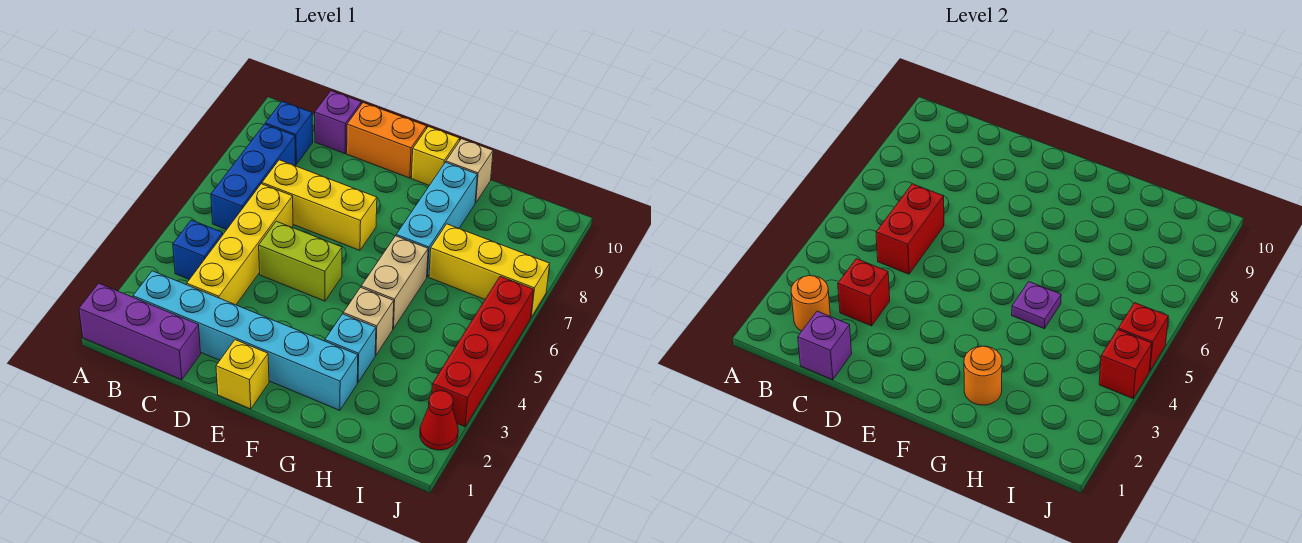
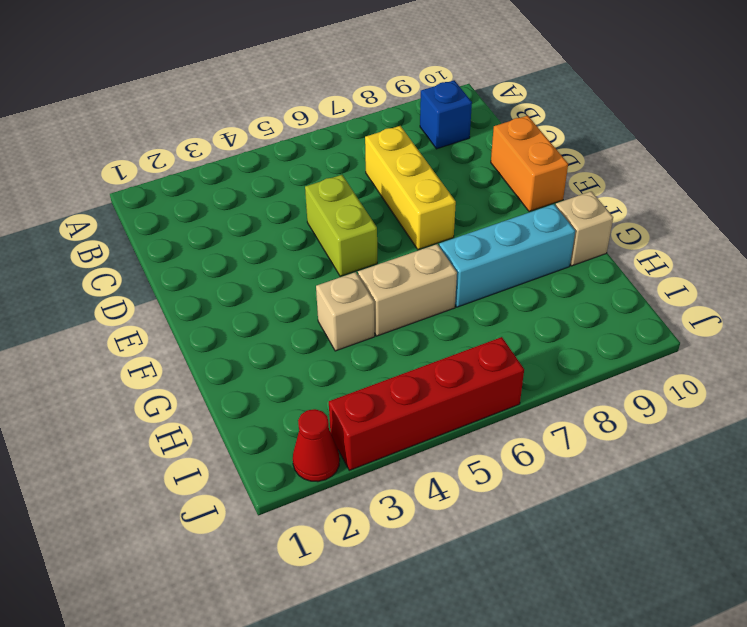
none -> purple brick A1:C1 level 1
none -> cyan brick B2:G2 level 1
none -> blue brick B4 level 1

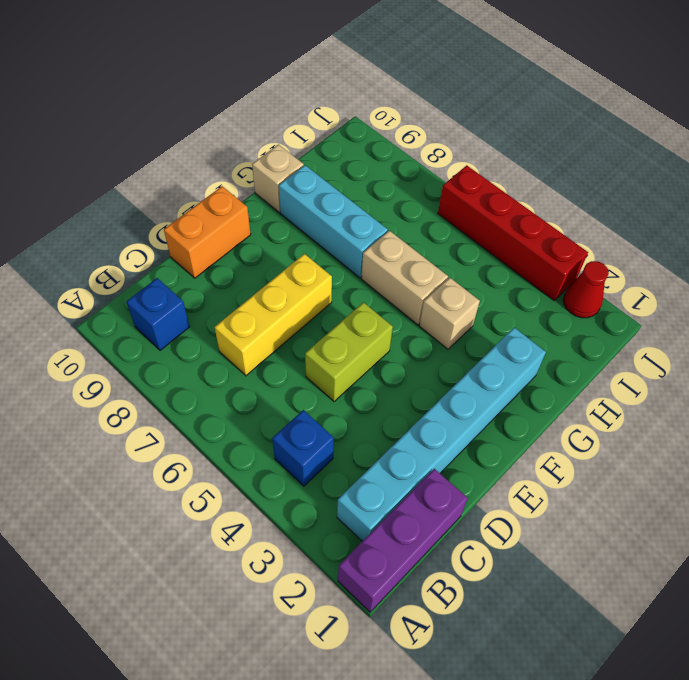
none -> blue brick B6:B8 level 1
none -> yellow brick C3:C6 level 1
none -> purple brick C10 level 1

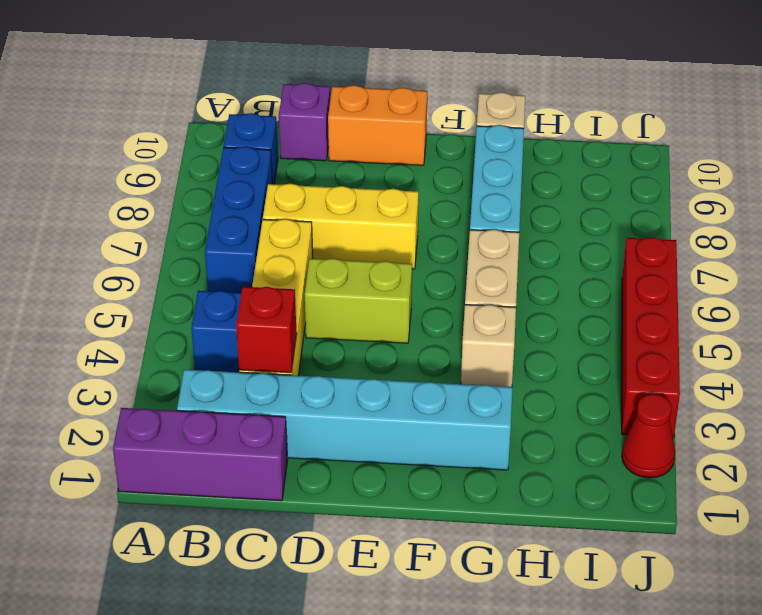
none -> yellow brick E1 level 1
none -> yellow brick F10 level 1
none -> cyan brick G3 level 1

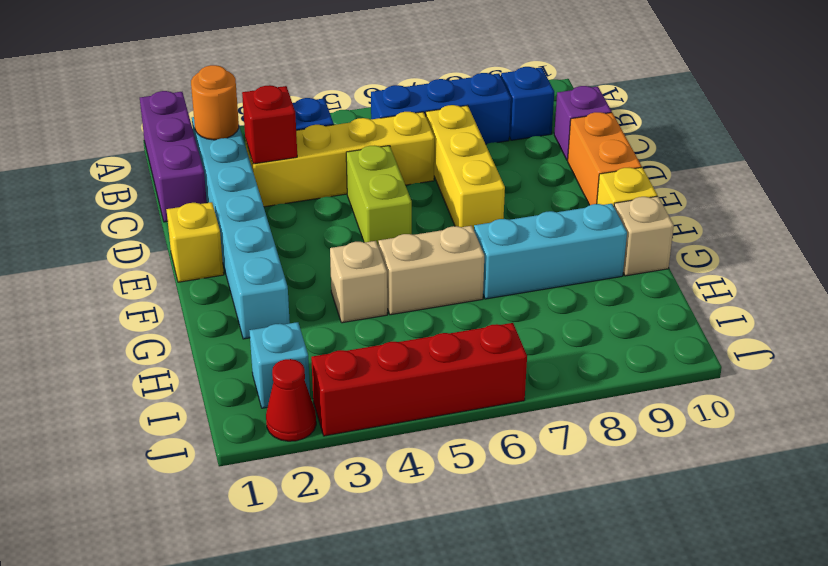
cyan brick I2 level 1 -> cyan brick G3 level 1
none -> yellow brick H7:J7 level 1
none -> purple brick C1 level 2
none -> red brick C5:C6 level 2

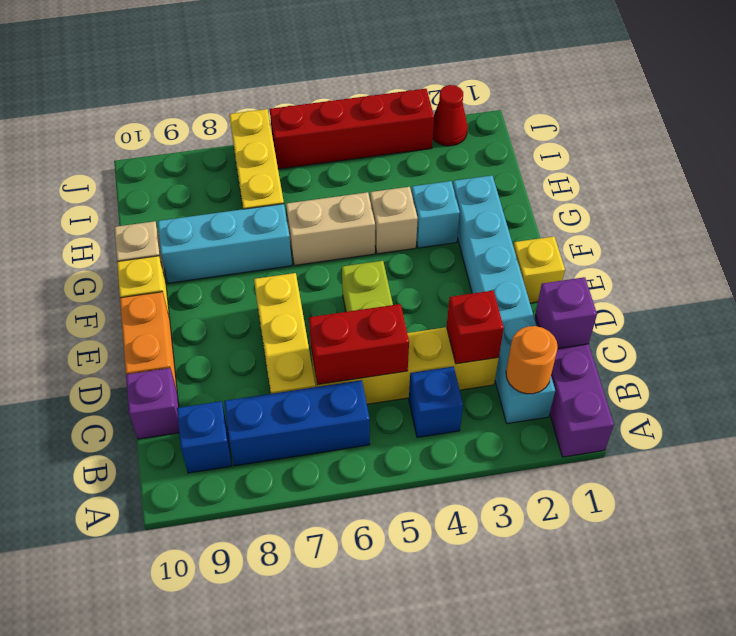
none -> orange round brick G2 level 2
none -> purple plate G5 level 2
none -> red brick J4 level 2

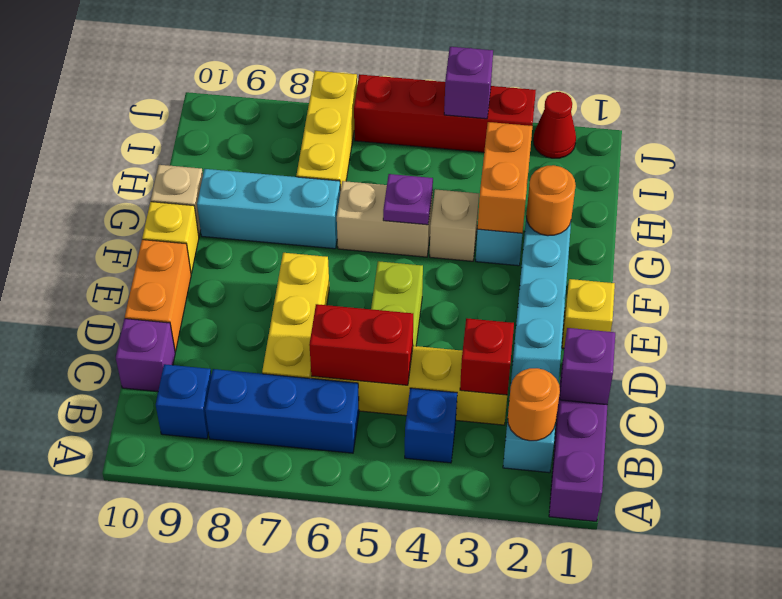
orange brick G3:H3 level 2 -> none
purple brick J4 level 2 -> red brick J4 level 2
none -> red brick J5 level 2

